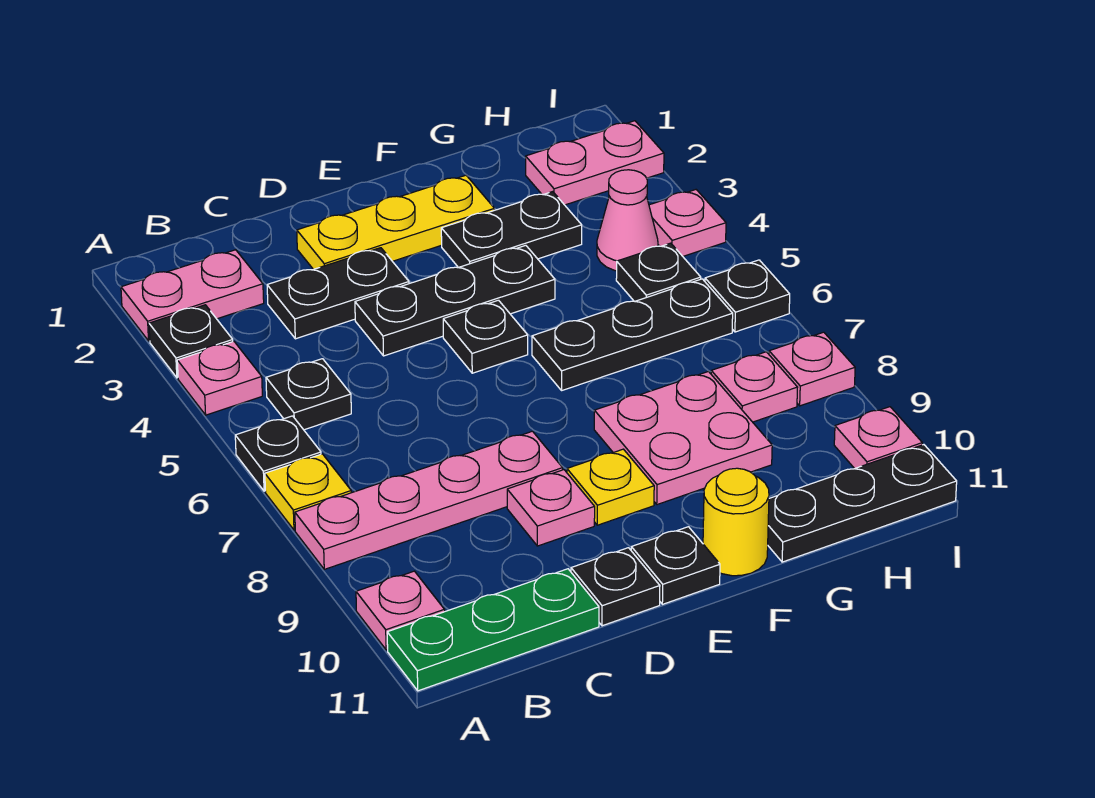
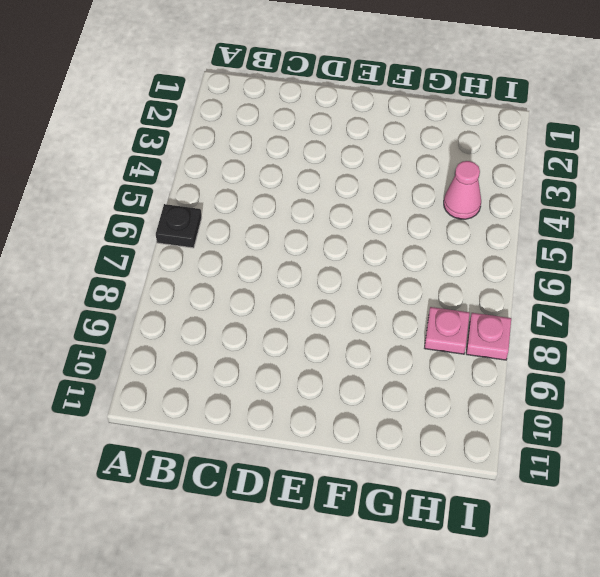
none -> pink plate A2:B2 level 1
none -> black plate A3 level 1
none -> pink plate A4 level 1
none -> yellow plate A7 level 1

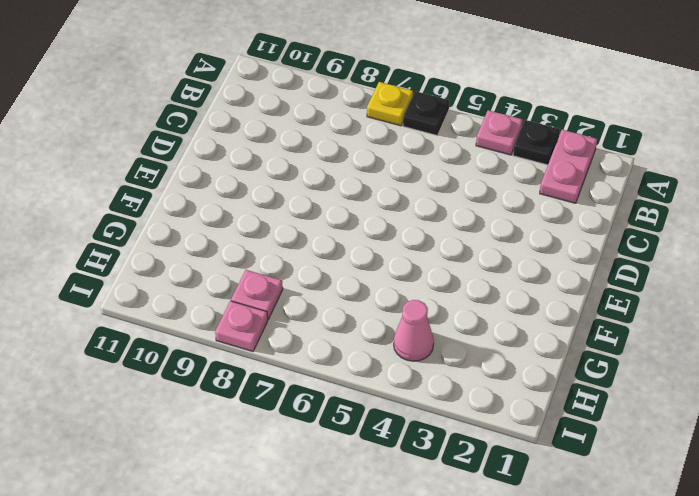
none -> pink plate A8:D8 level 1
none -> pink plate A10 level 1
none -> green plate A11:C11 level 1
none -> black plate B5 level 1

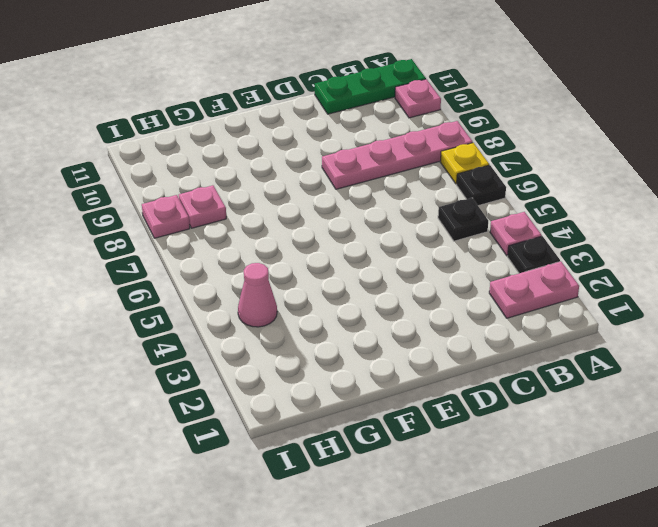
none -> black plate C3:D3 level 1
none -> yellow plate D2:F2 level 1
none -> black plate D4:F4 level 1
none -> pink plate D9 level 1

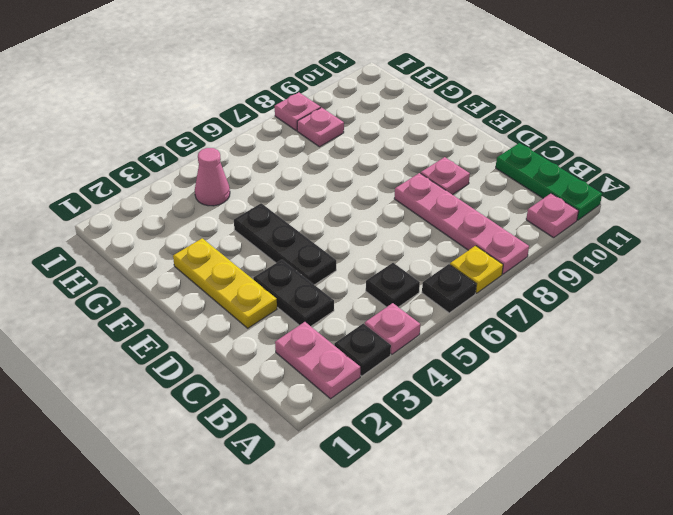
none -> black plate D11 level 1
none -> black plate E5 level 1
none -> yellow plate E9 level 1
none -> black plate E11 level 1

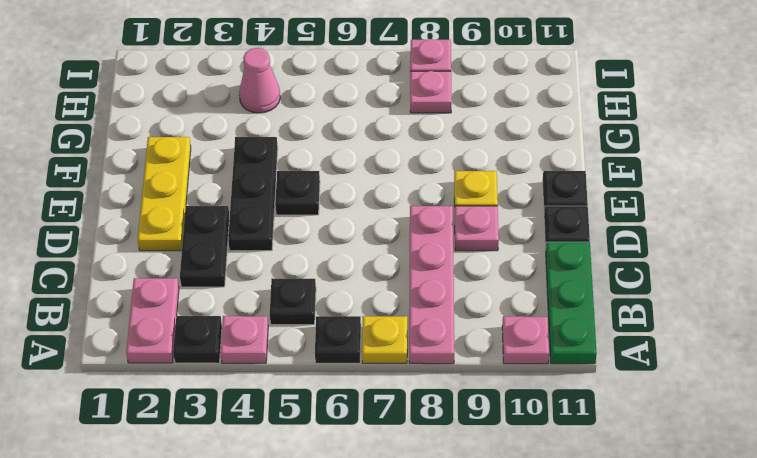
none -> black plate F3:G3 level 1
none -> black plate F6:H6 level 1
none -> pink plate F8:G9 level 1
none -> yellow round brick F11 level 1

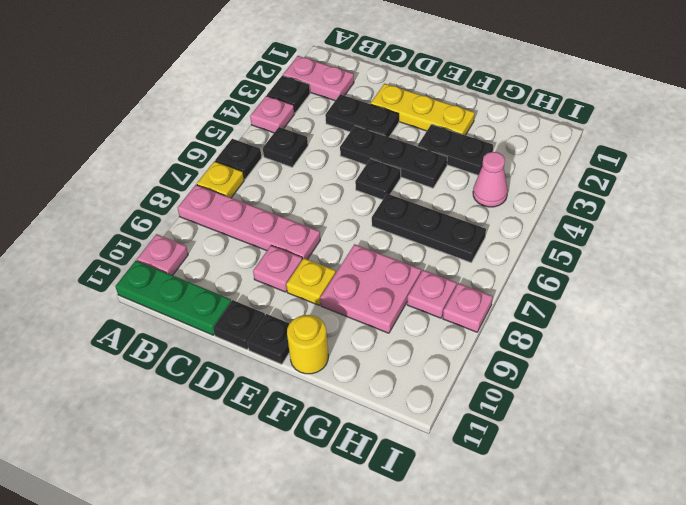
none -> black plate G11:I11 level 1
none -> pink plate H2:I2 level 1
none -> black plate H5 level 1
none -> pink plate I4 level 1

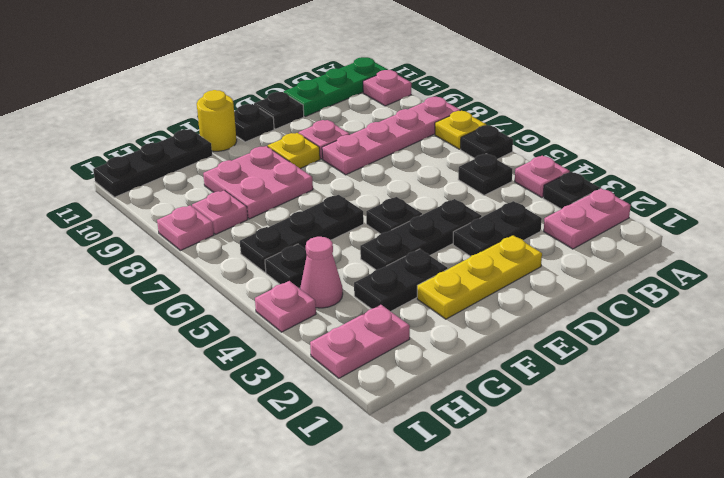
none -> black plate I6 level 1
none -> pink plate I10 level 1

